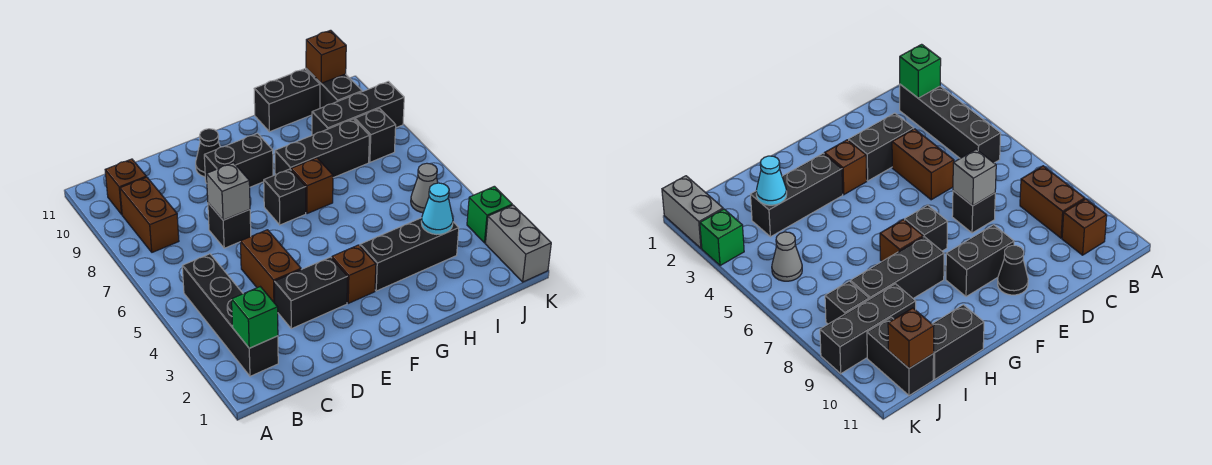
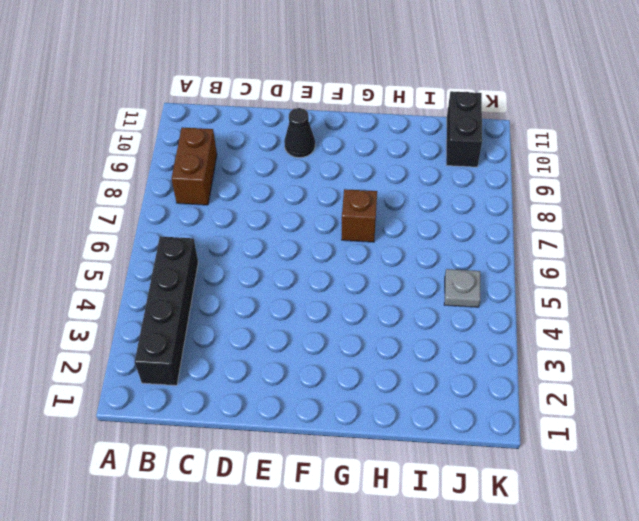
grey plate J5 level 1 -> grey cone J5 level 1
none -> brown brick B10 level 1
none -> black brick D3:E3 level 1
none -> brown brick D4:D5 level 1

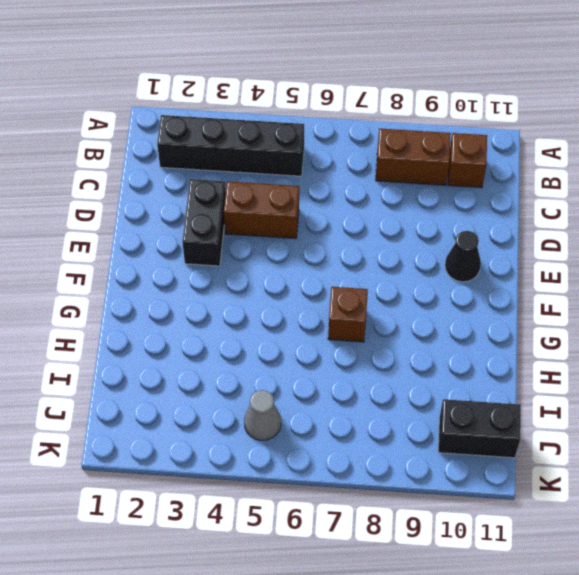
none -> black brick D7 level 1
none -> black brick E9:F9 level 1
none -> brown brick F3 level 1

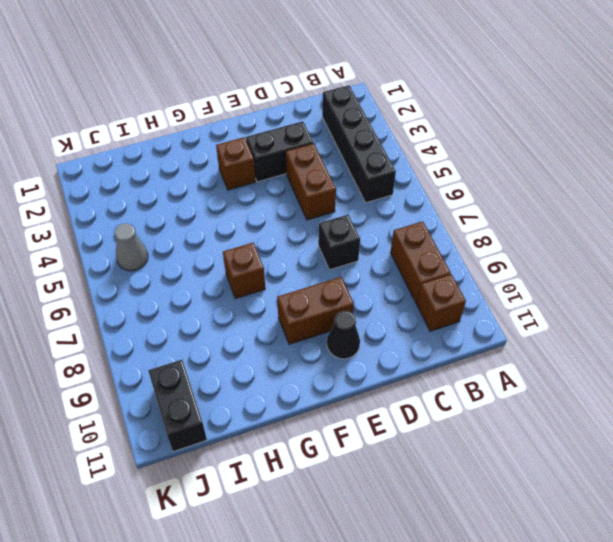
brown brick E9:F9 level 1 -> black brick E9:F9 level 1
none -> black brick F7 level 1
none -> black brick G3:I3 level 1
none -> black brick G8:I8 level 1

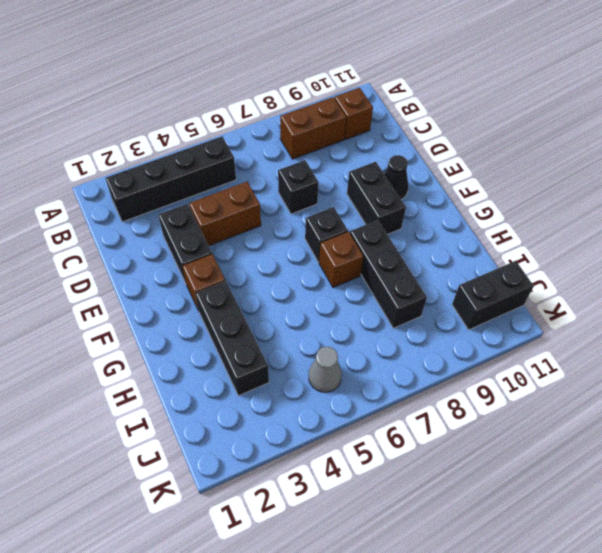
none -> black brick H11:I11 level 1
none -> black brick I9:K9 level 1
none -> black brick J8 level 1

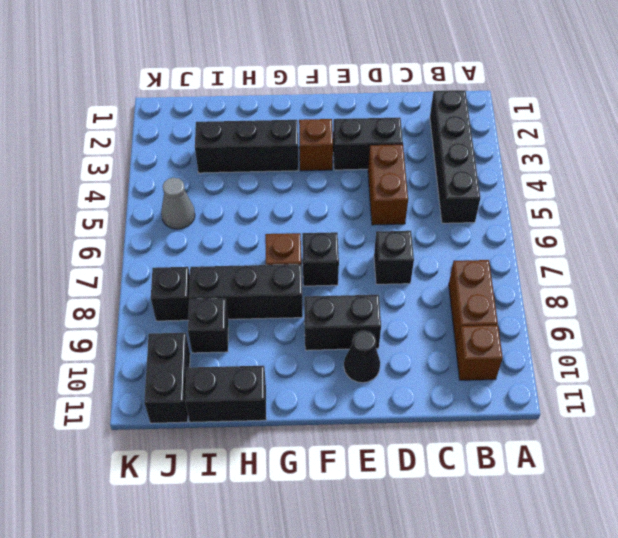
black brick I9 level 1 -> black brick I9:K9 level 1
none -> grey brick K1:K2 level 1
none -> green brick K3 level 1
none -> green brick B2 level 2

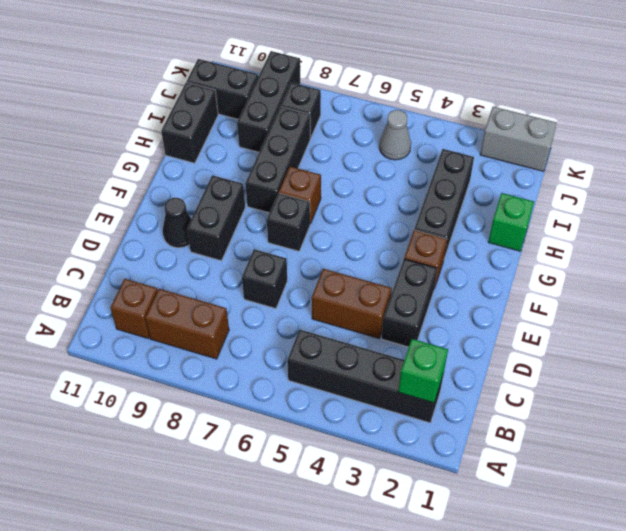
green brick H1 level 1 -> green brick K3 level 1
none -> grey brick D7 level 2
none -> cyan cone I3 level 2
none -> brown brick J11 level 2

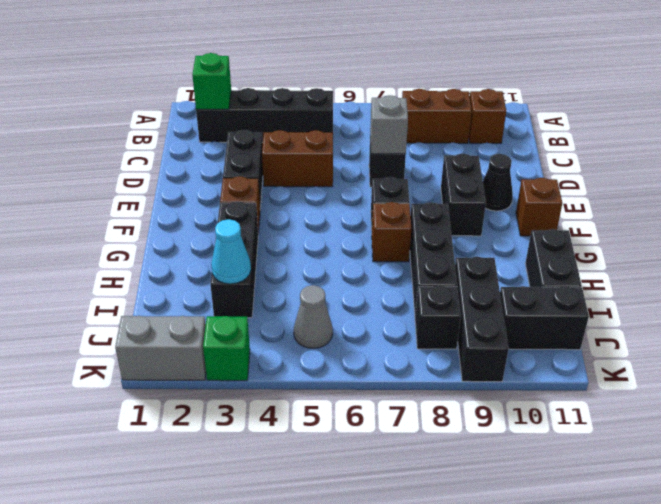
brown brick F11 level 1 -> brown brick J11 level 2

